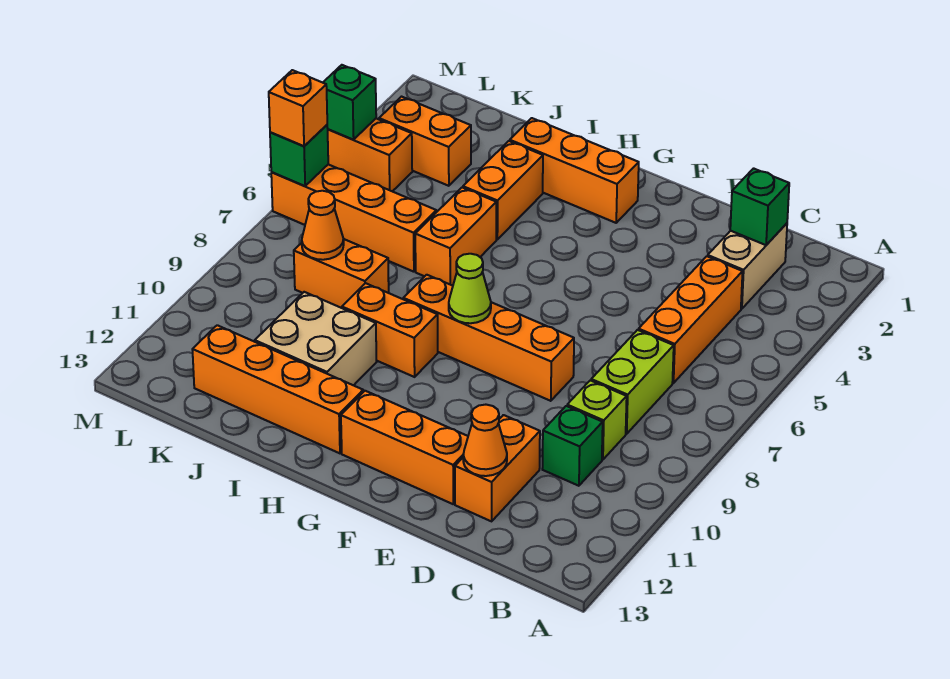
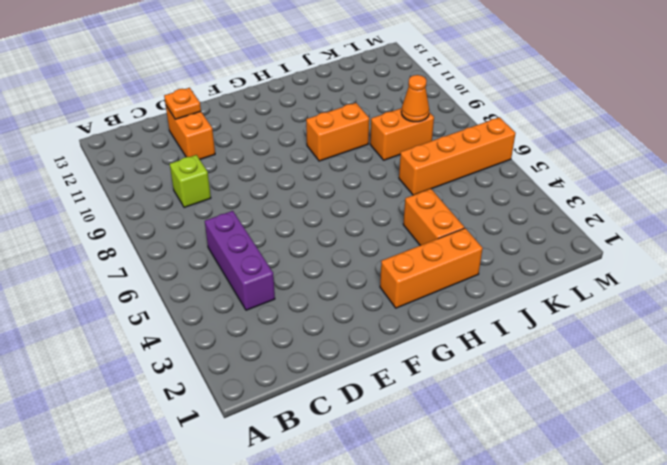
purple brick C4:C6 level 1 -> orange brick C4:C6 level 1
orange plate D12 level 2 -> orange cone D12 level 2
none -> tan brick C2:C3 level 1
none -> lime brick C7:C8 level 1
none -> green brick C10 level 1

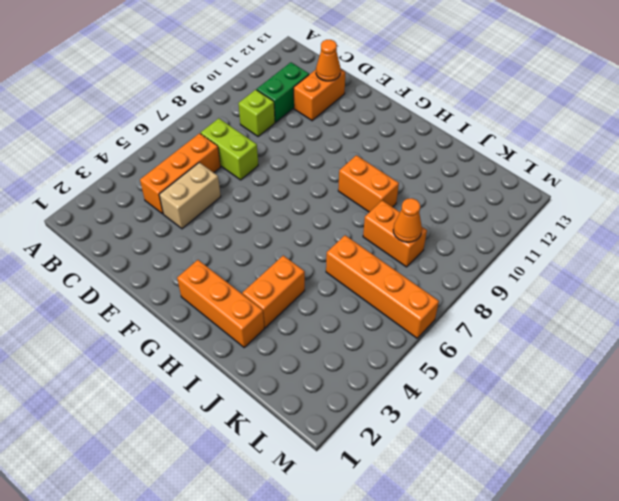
lime brick C7:D7 level 1 -> lime brick C7:C8 level 1
green brick C10:C11 level 1 -> green brick C10 level 1
tan brick D4:D5 level 1 -> tan brick C2:C3 level 1
none -> orange brick E8:H8 level 1
none -> orange brick E12:G12 level 1
none -> orange brick H12:K12 level 1

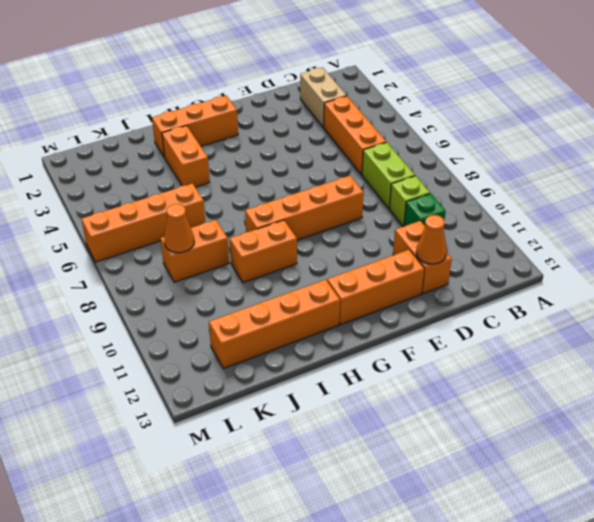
none -> orange brick I5:I6 level 1
none -> tan brick I10:J11 level 1
none -> orange brick K3:L3 level 1

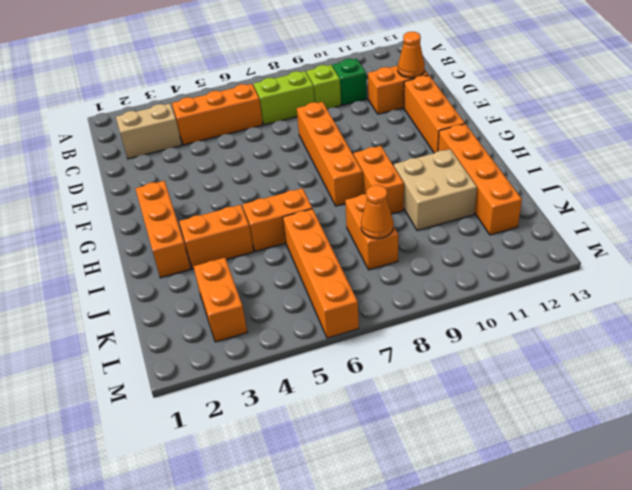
none -> orange brick L4:M4 level 1
none -> green brick C2 level 2
none -> lime cone G8 level 2

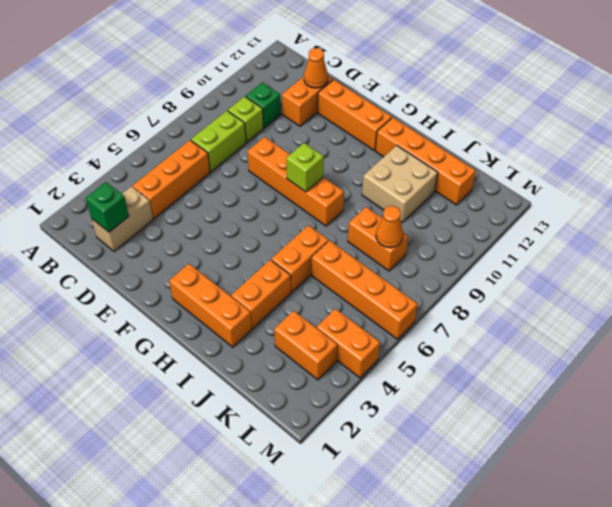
lime brick G8 level 2 -> lime cone G8 level 2
none -> orange brick H9:I9 level 1
none -> green brick M4 level 2
none -> green brick M6 level 2

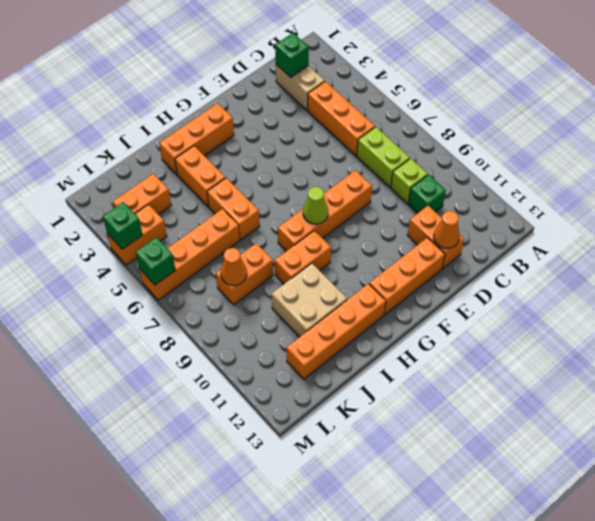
none -> orange brick M6 level 3

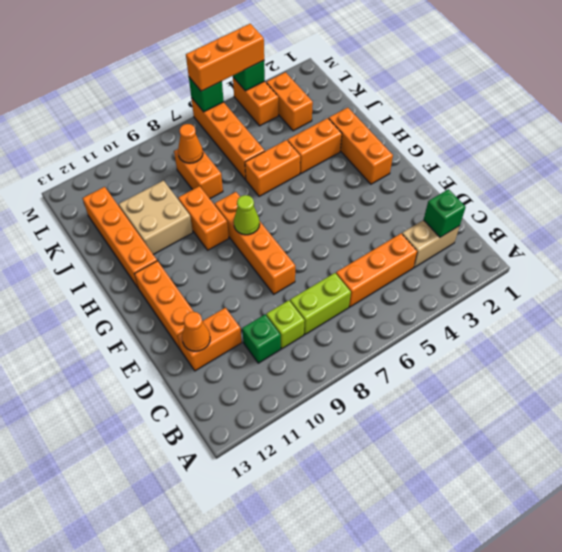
orange brick M4:M6 level 3 -> orange brick M6 level 3

